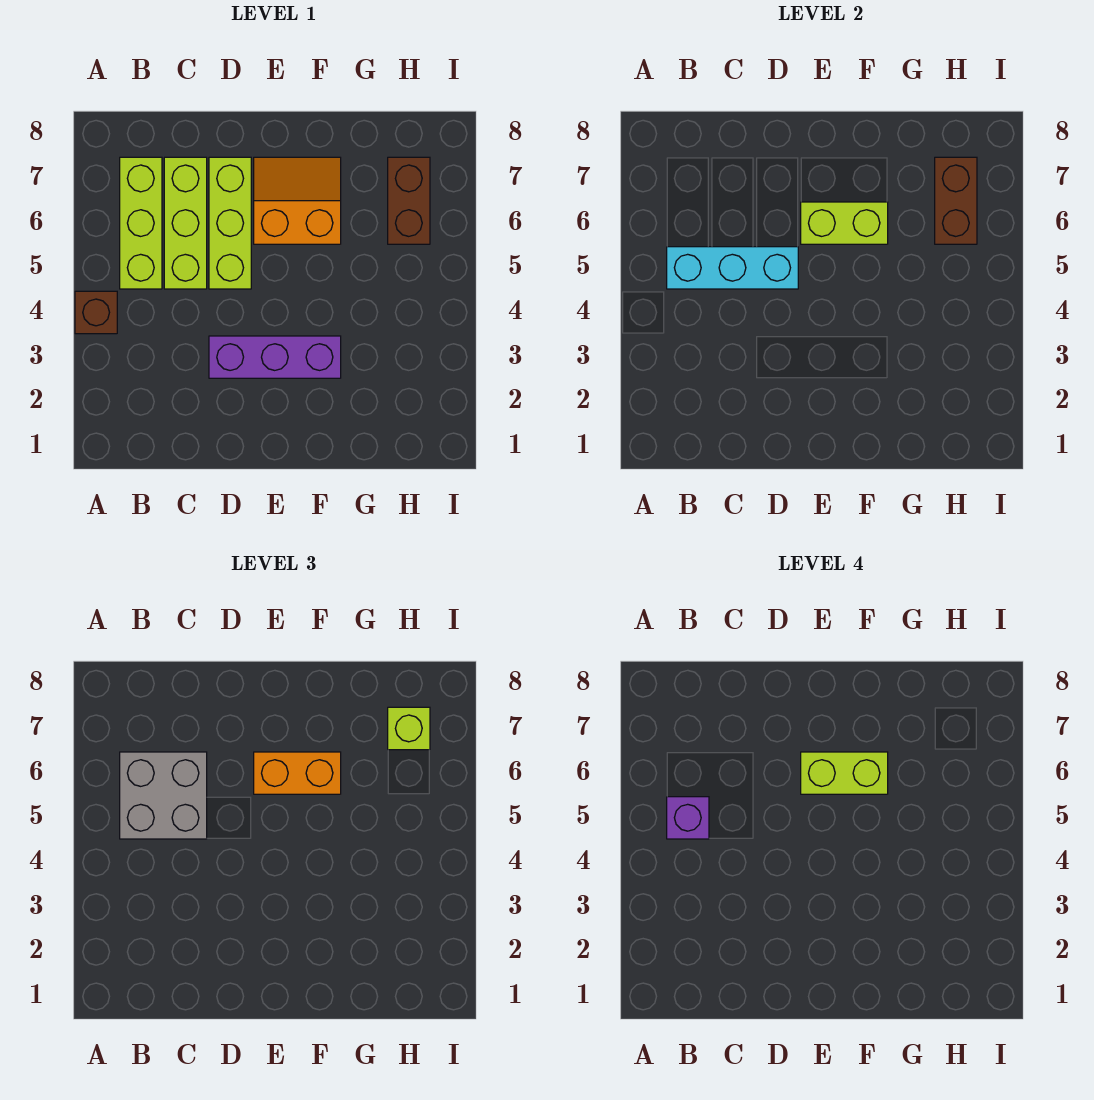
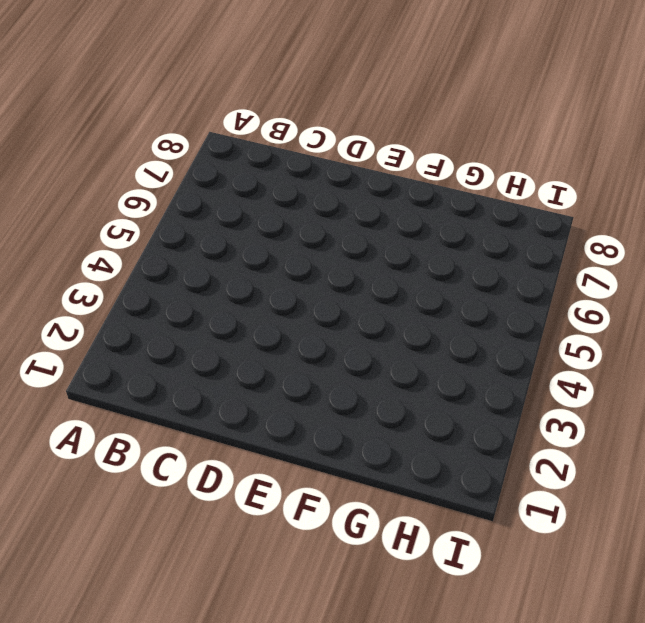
none -> brown brick A4 level 1
none -> lime brick B5:B7 level 1
none -> lime brick C5:C7 level 1

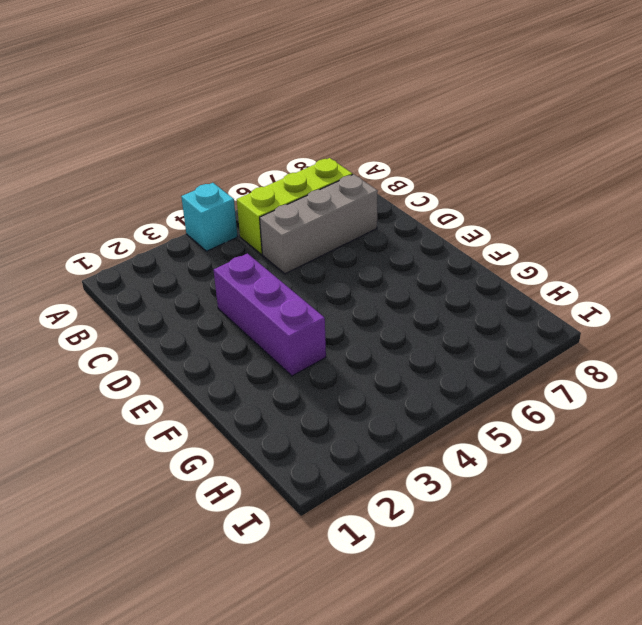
cyan brick A4 level 1 -> brown brick A4 level 1
grey brick C5:C7 level 1 -> lime brick C5:C7 level 1
none -> lime brick D5:D7 level 1
none -> orange slope E6:F7 level 1 top 6
none -> brown brick H6:H7 level 1

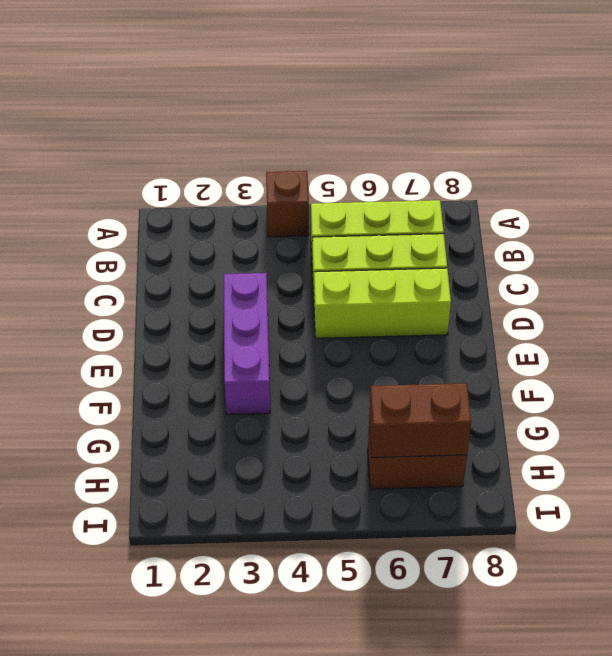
none -> orange slope E6:F7 level 1 top 6
none -> cyan brick B5:D5 level 2
none -> lime brick E6:F6 level 2

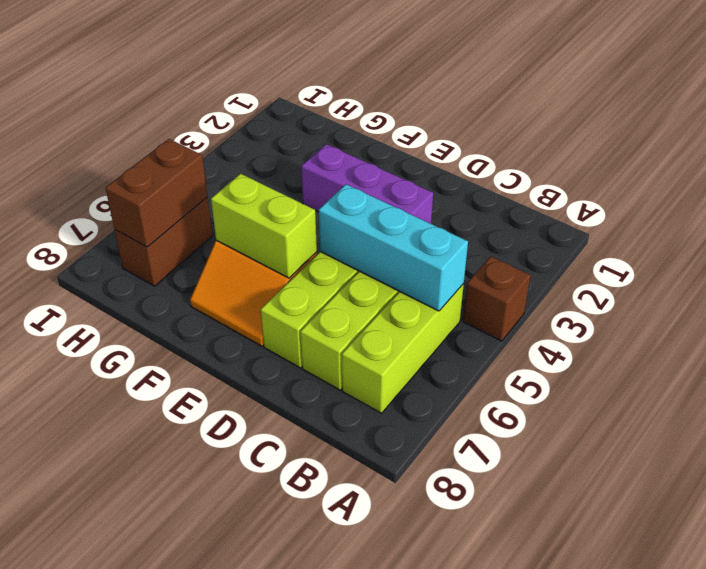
none -> grey brick B5:C6 level 3
none -> orange brick E6:F6 level 3
none -> lime brick H7 level 3

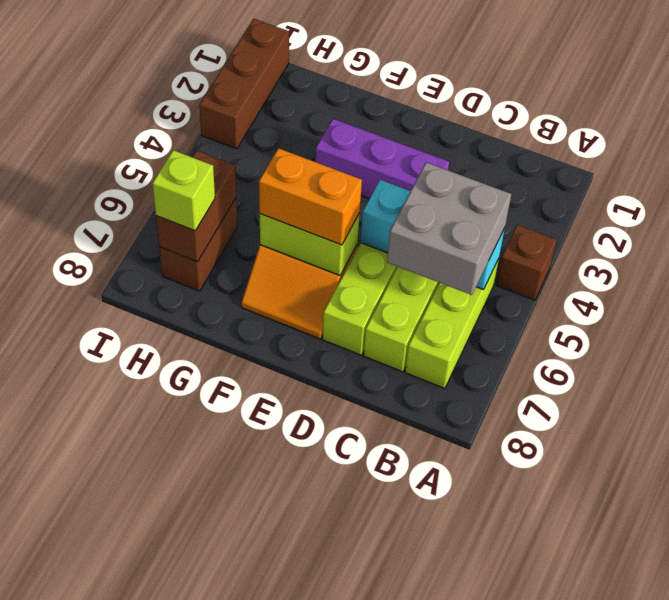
brown brick I1:I3 level 1 -> none
none -> purple brick B5 level 4
none -> lime brick E6:F6 level 4

